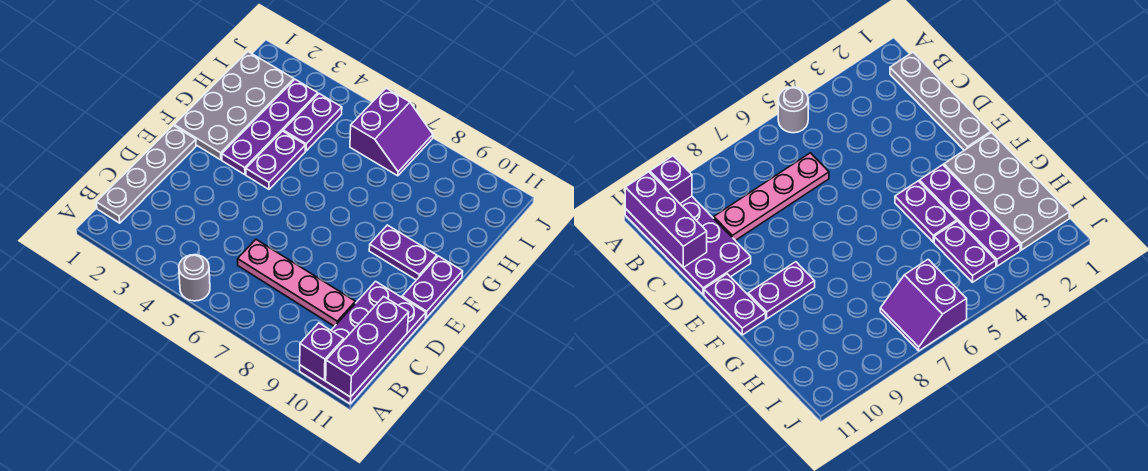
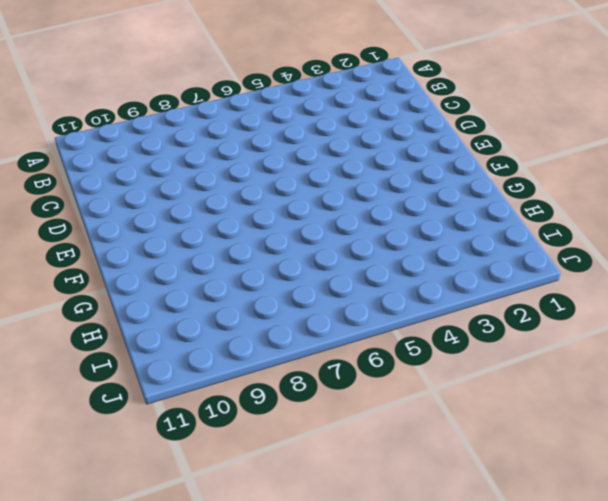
none -> grey round brick A5 level 1
none -> purple plate A10:D11 level 1
none -> grey plate B1:E1 level 1

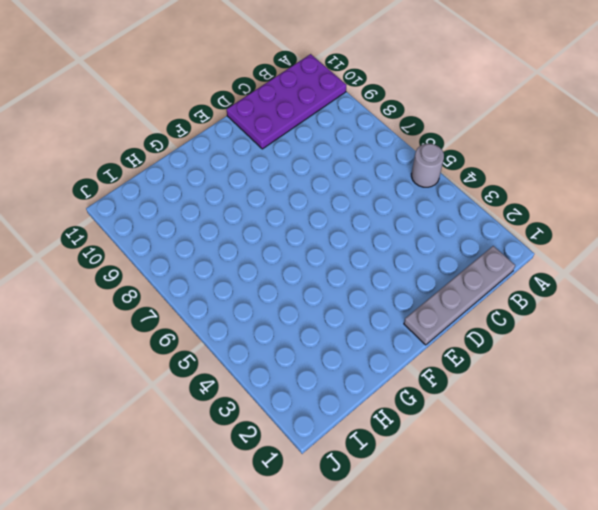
none -> pink plate C6:C9 level 1
none -> purple plate E11:F11 level 1
none -> grey plate F1:I2 level 1

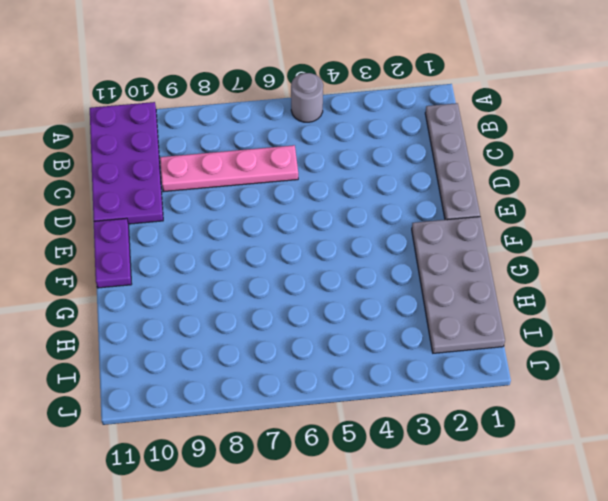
none -> purple plate F3:I3 level 1
none -> purple plate F4:G4 level 1
none -> purple plate F9:F10 level 1

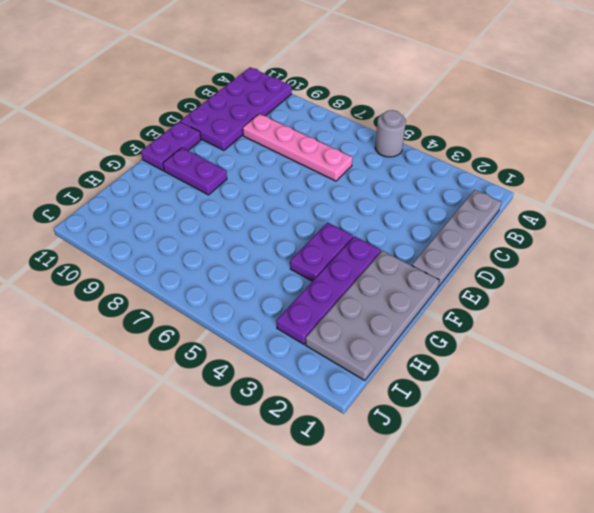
none -> purple plate H4:I4 level 1
none -> purple slope I6:J7 level 1 top 6
none -> purple brick A10 level 2

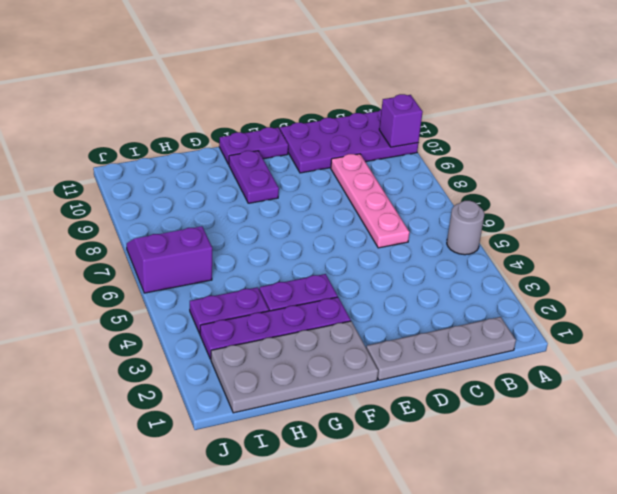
none -> purple brick A11:C11 level 2

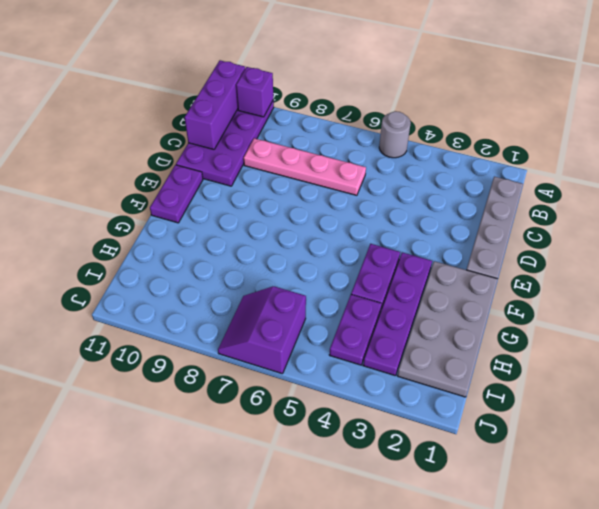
none -> purple plate F9:F10 level 1

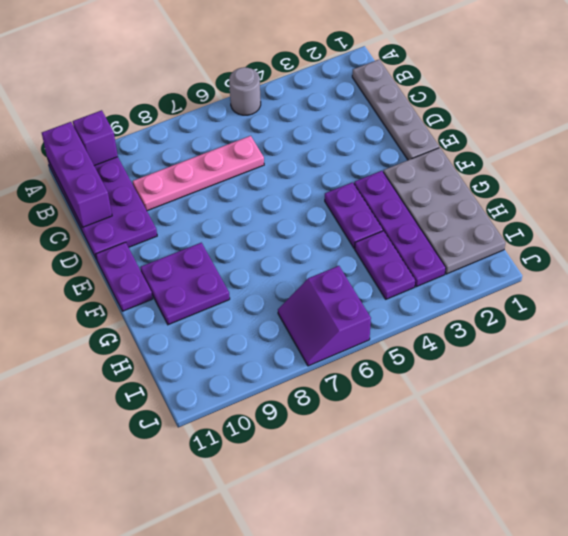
purple plate F9:G10 level 1 -> purple plate F9:F10 level 1

